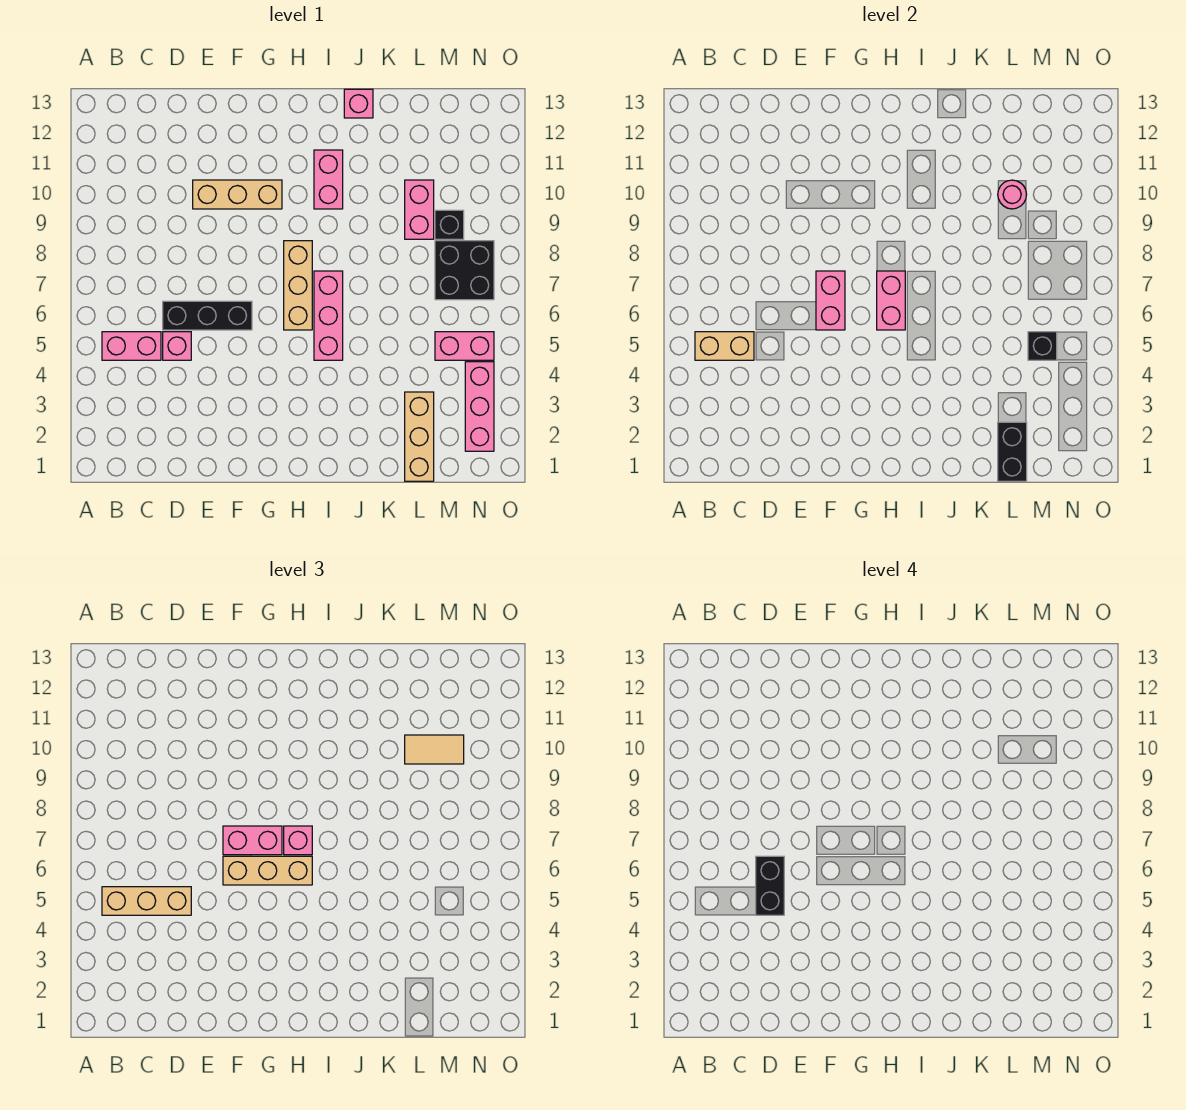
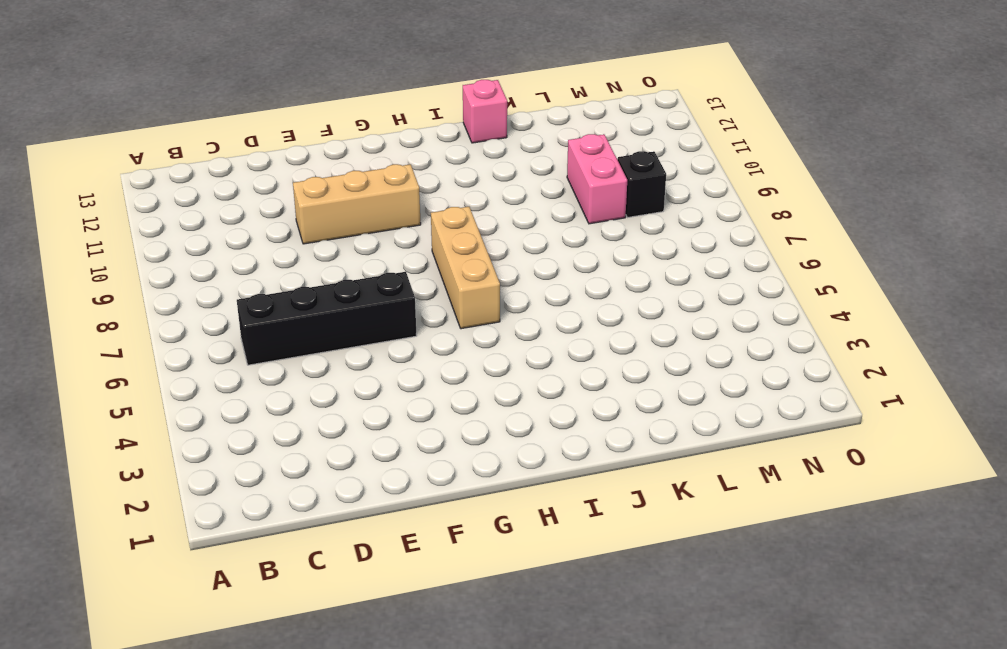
black brick C6:F6 level 1 -> black brick D6:F6 level 1
none -> pink brick B5:C5 level 1
none -> pink brick D5 level 1
none -> pink brick I5:I7 level 1

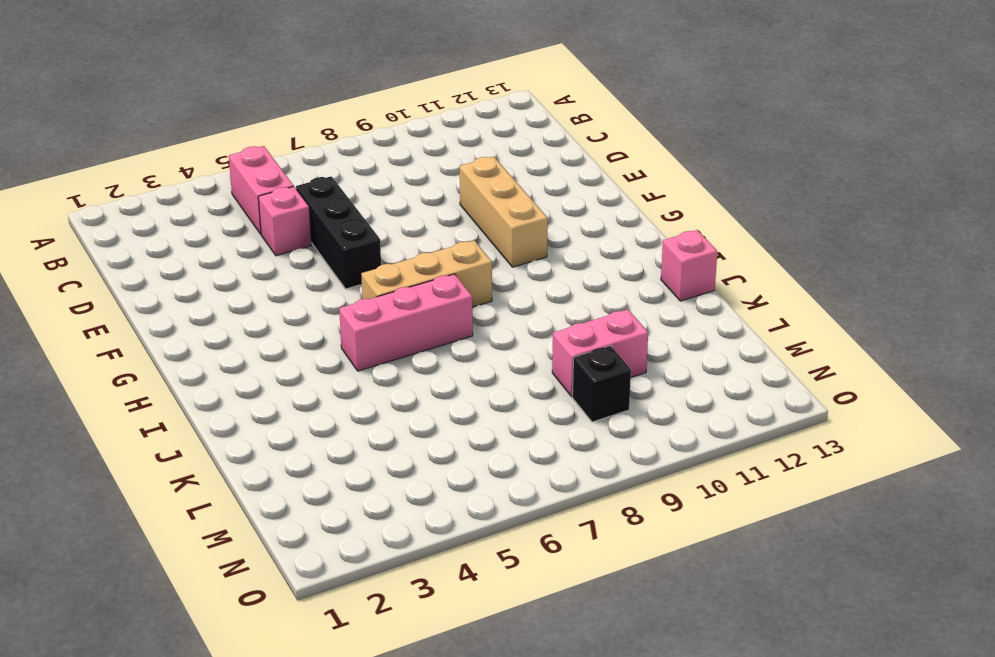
none -> pink brick I10:I11 level 1
none -> tan brick L1:L3 level 1
none -> pink brick M5:N5 level 1

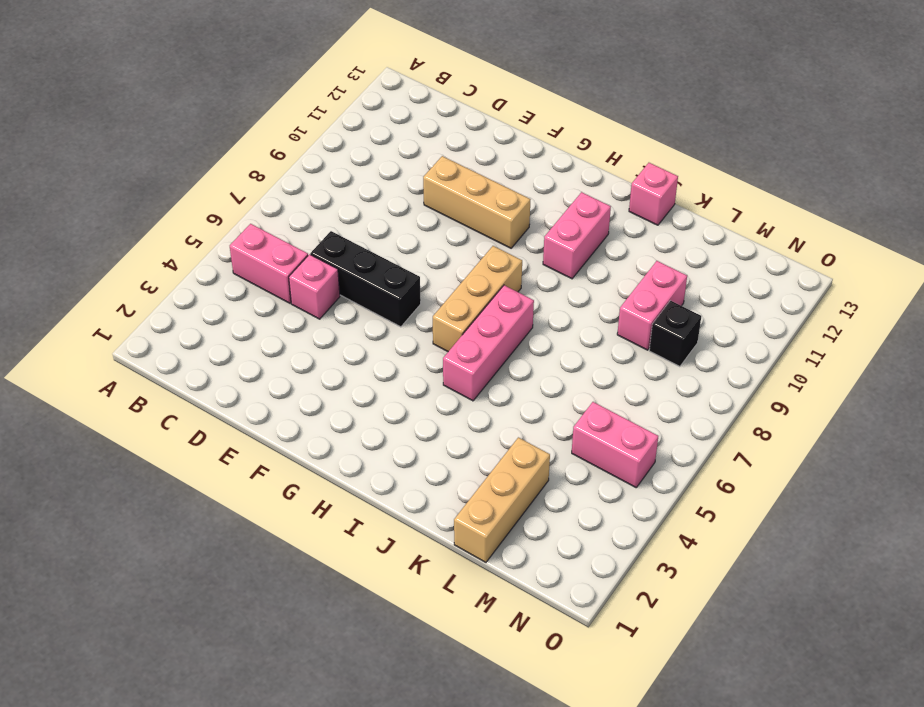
none -> black brick M7:N8 level 1
none -> pink brick N2:N4 level 1
none -> tan brick B5:C5 level 2

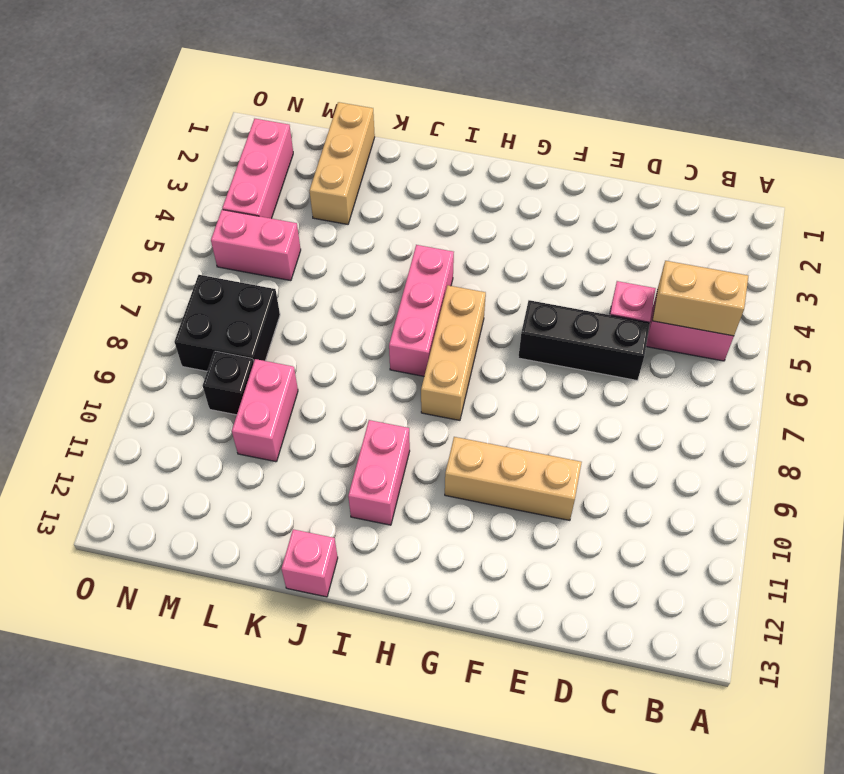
none -> pink brick F6:F7 level 2
none -> pink brick H6:H7 level 2
none -> black brick L1:L2 level 2

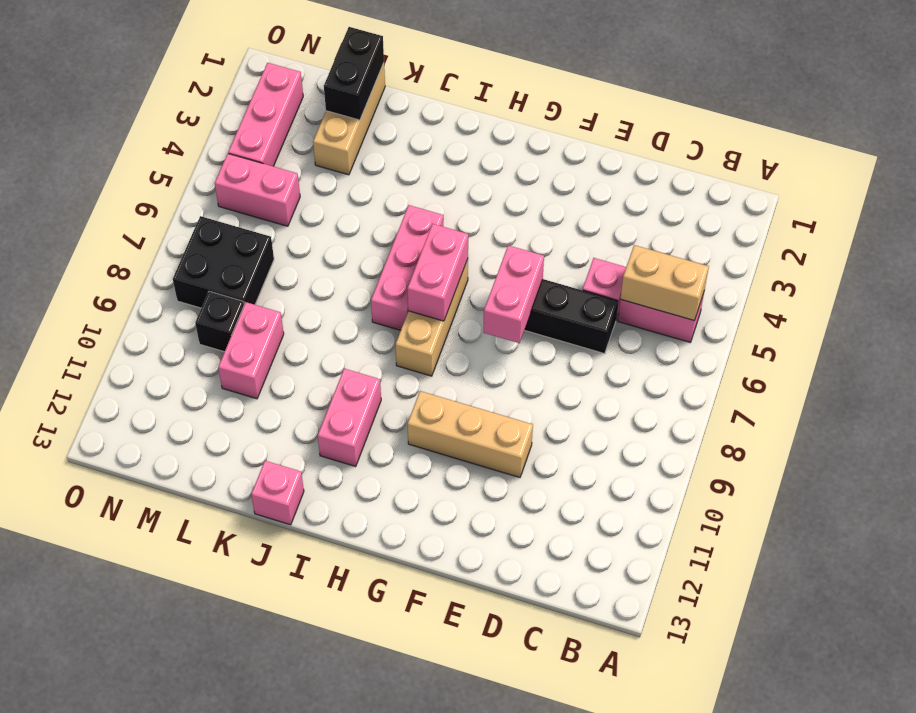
none -> pink round brick L10 level 2
none -> black brick M5 level 2
none -> tan brick B5:D5 level 3

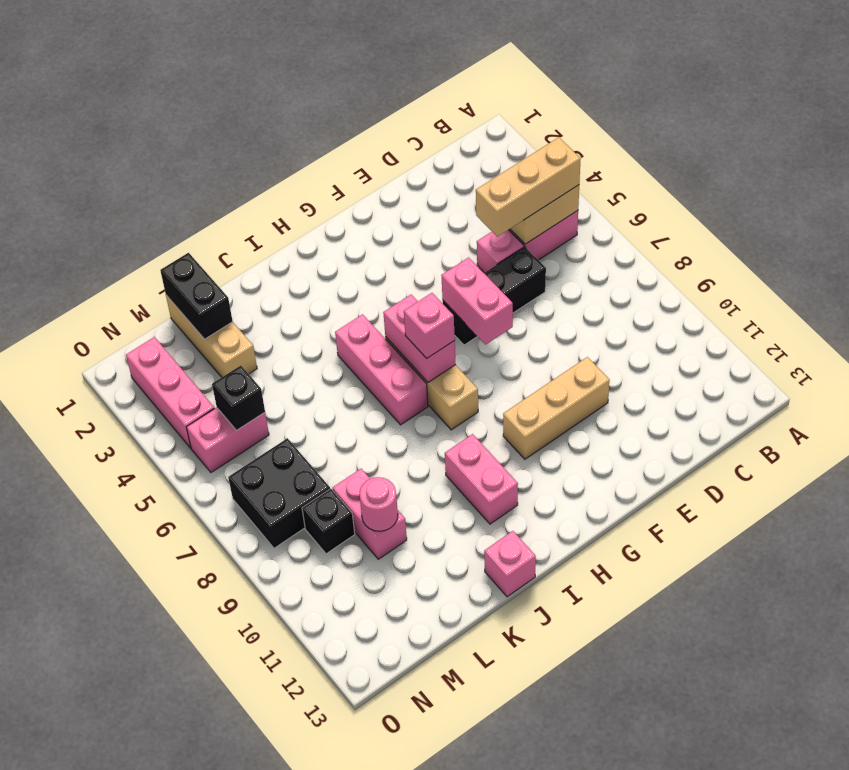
none -> tan brick F6:H6 level 3
none -> pink brick F7:G7 level 3
none -> tan tile L10:M10 level 3

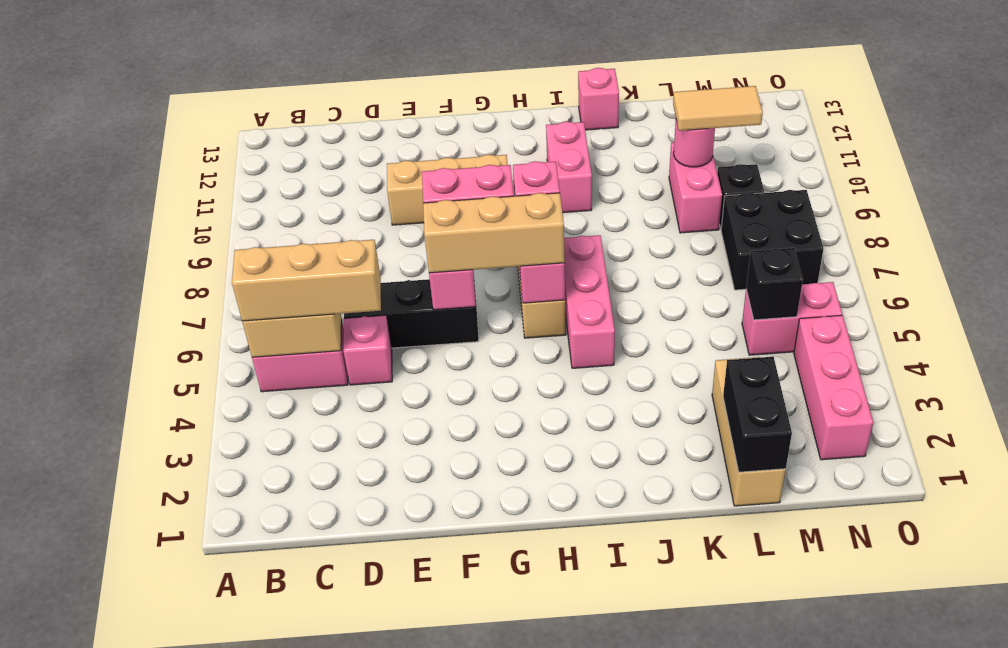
none -> black brick D5:D6 level 4

